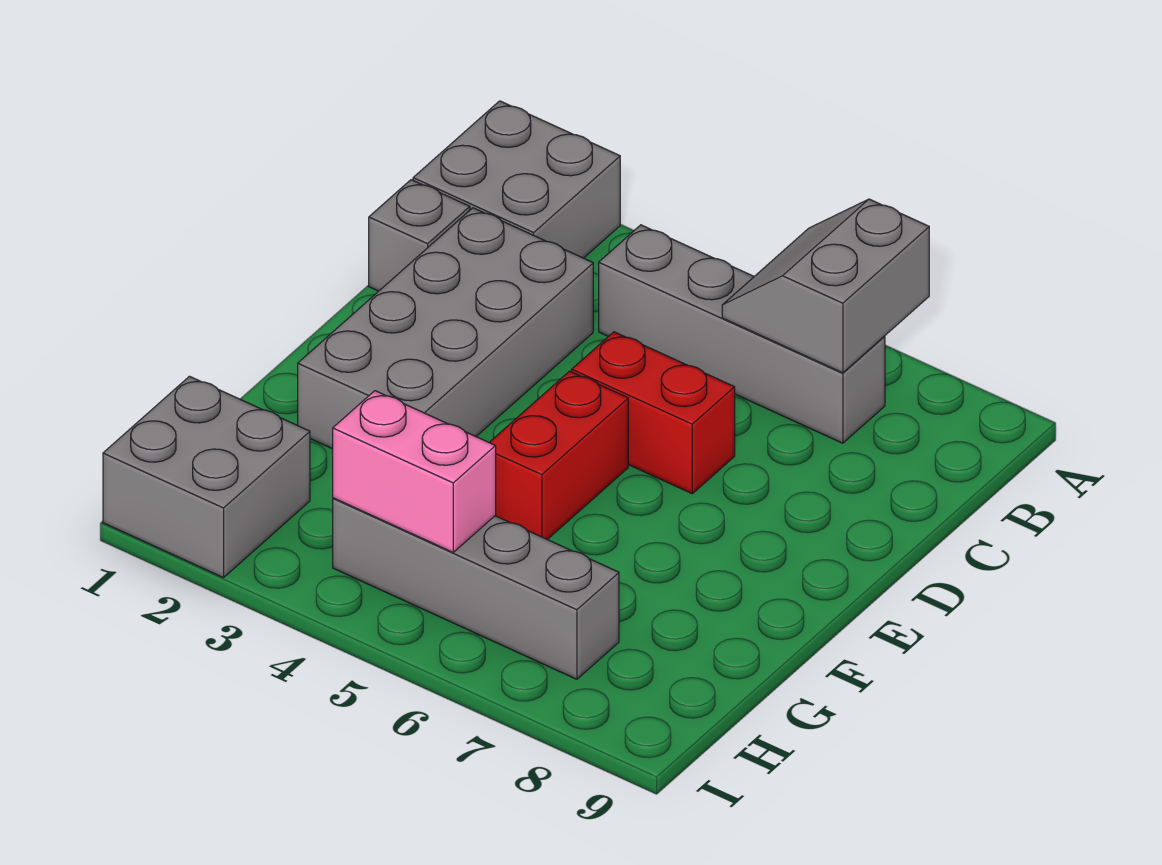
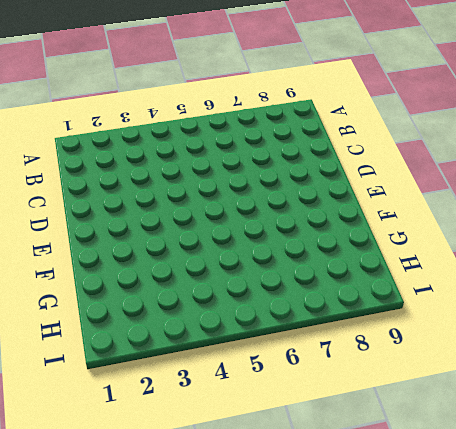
none -> grey brick A1:B2 level 1
none -> grey brick B4:B7 level 1

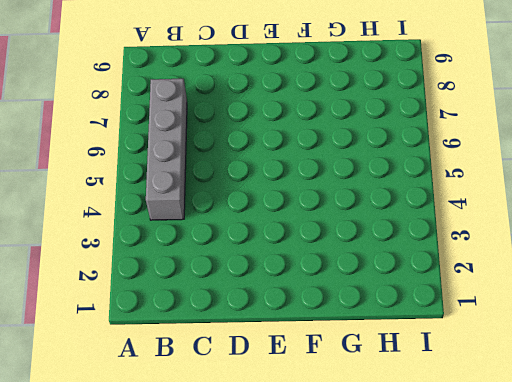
none -> grey brick A1:B2 level 1
none -> grey brick C1 level 1

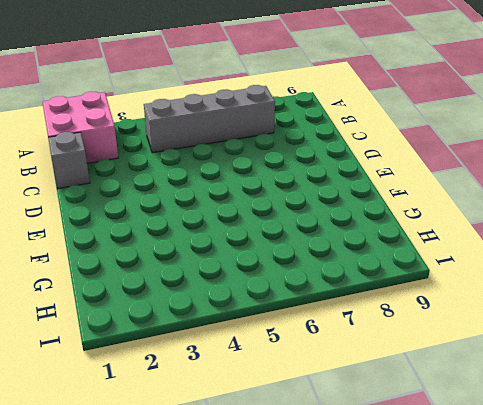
pink brick A1:B2 level 1 -> grey brick A1:B2 level 1
none -> grey brick C2:F3 level 1
none -> red brick D5:D6 level 1

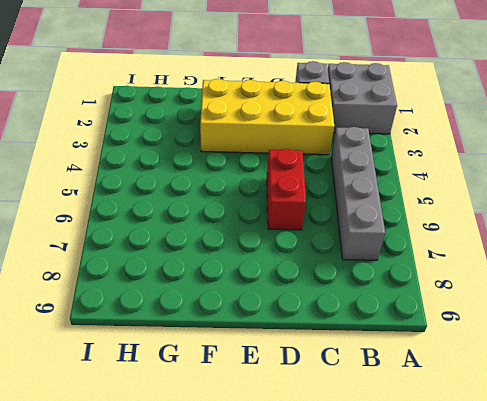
yellow brick C2:F3 level 1 -> grey brick C2:F3 level 1
none -> red brick E5:F5 level 1
none -> grey brick H1:I2 level 1

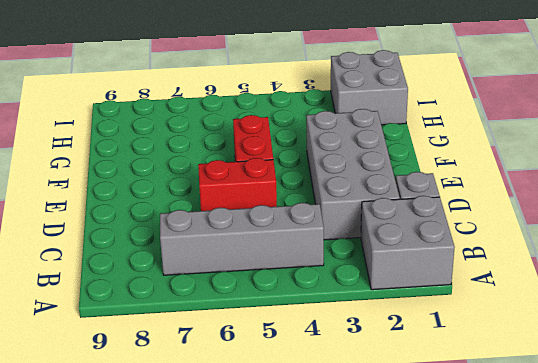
none -> grey brick H4:H7 level 1
none -> grey slope A6:B7 level 2 top 7

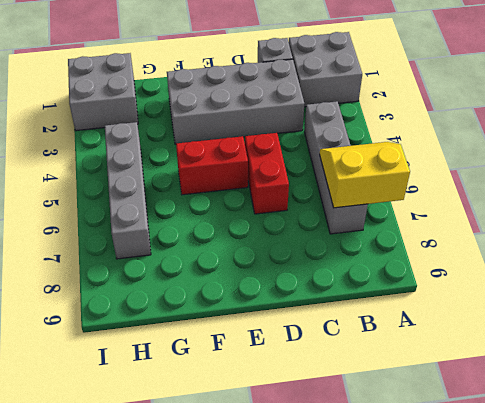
yellow slope A6:B7 level 2 top 7 -> grey slope A6:B7 level 2 top 7
none -> pink brick H4:H5 level 2

